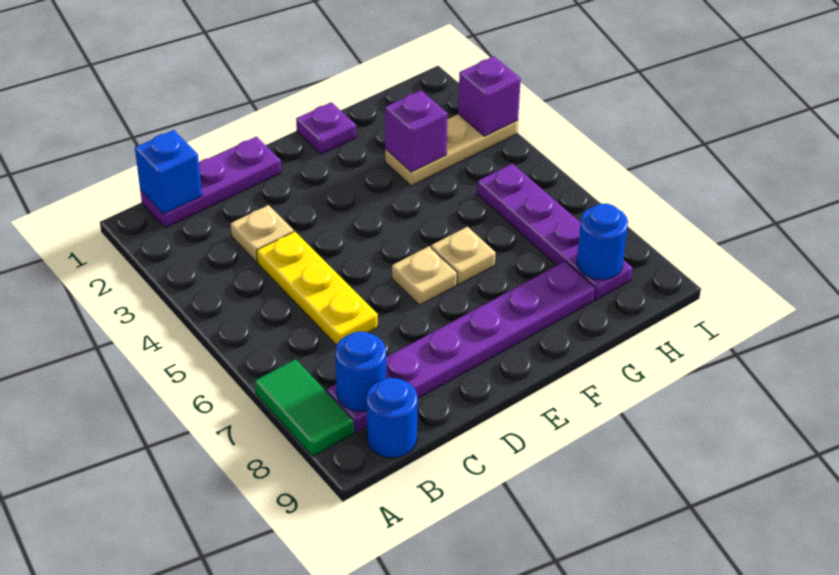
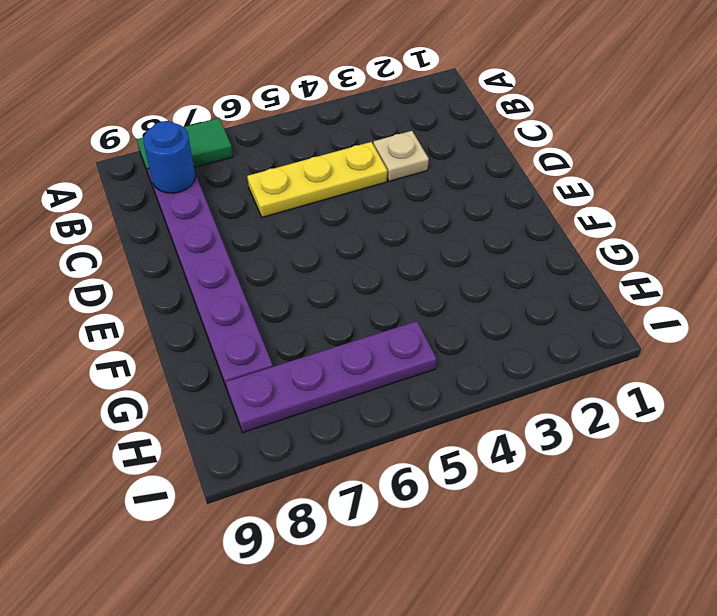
none -> purple plate B1:D1 level 1
none -> blue round brick B9 level 1
none -> tan plate E6 level 1

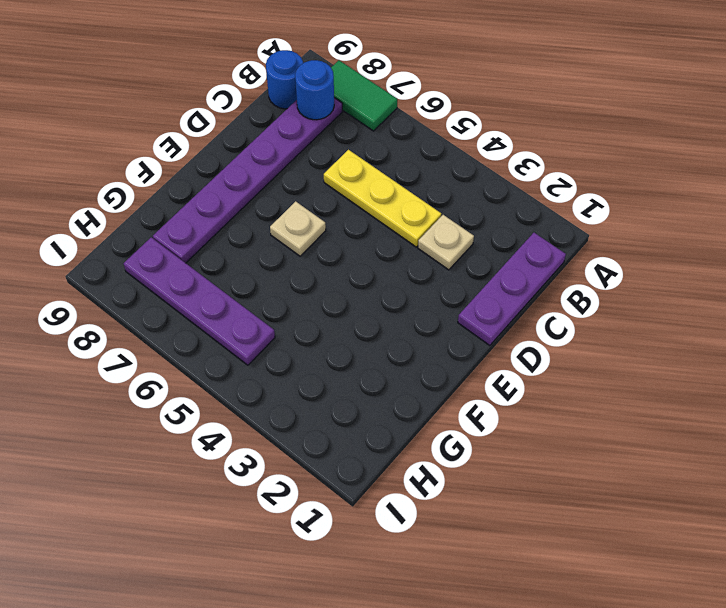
none -> purple plate F1 level 1
none -> tan plate F6 level 1
none -> tan plate G3:I3 level 1

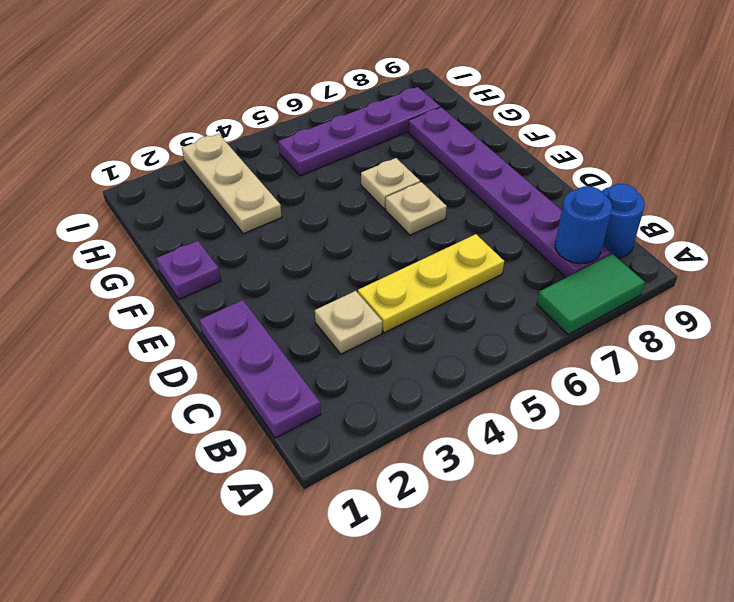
none -> blue brick B1 level 2
none -> purple brick G3 level 2
none -> blue round brick H8 level 2

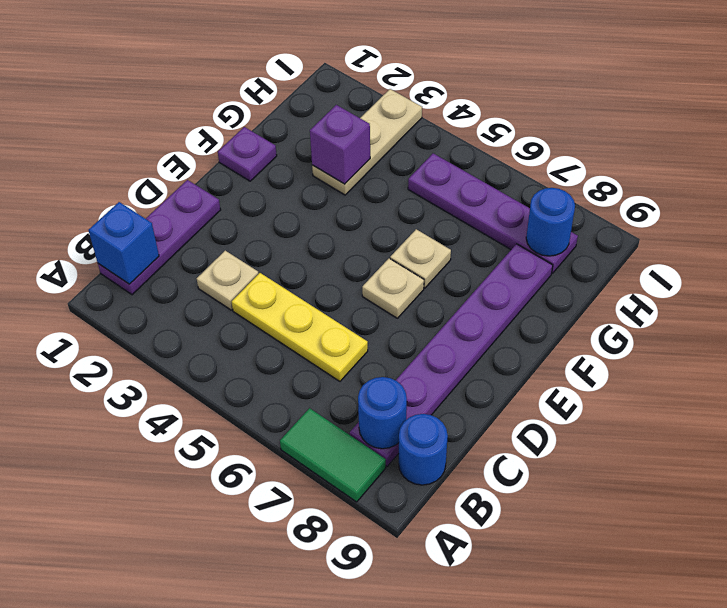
none -> purple brick I3 level 2

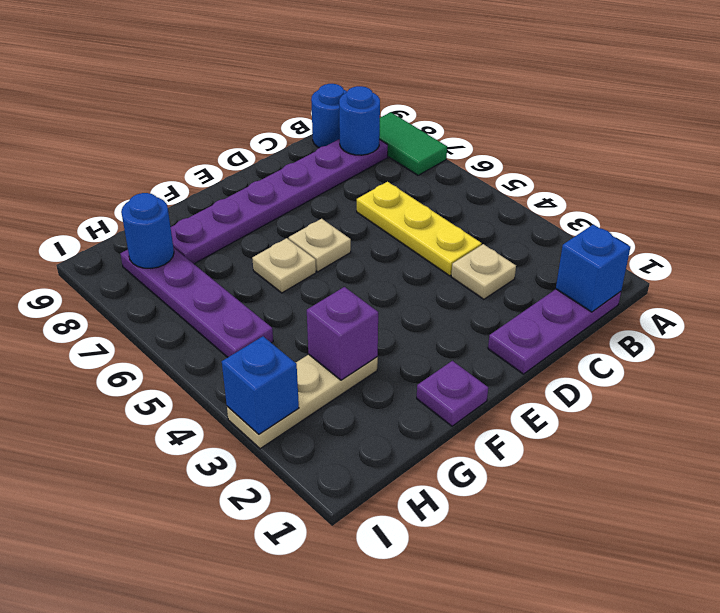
blue brick I3 level 2 -> purple brick I3 level 2

